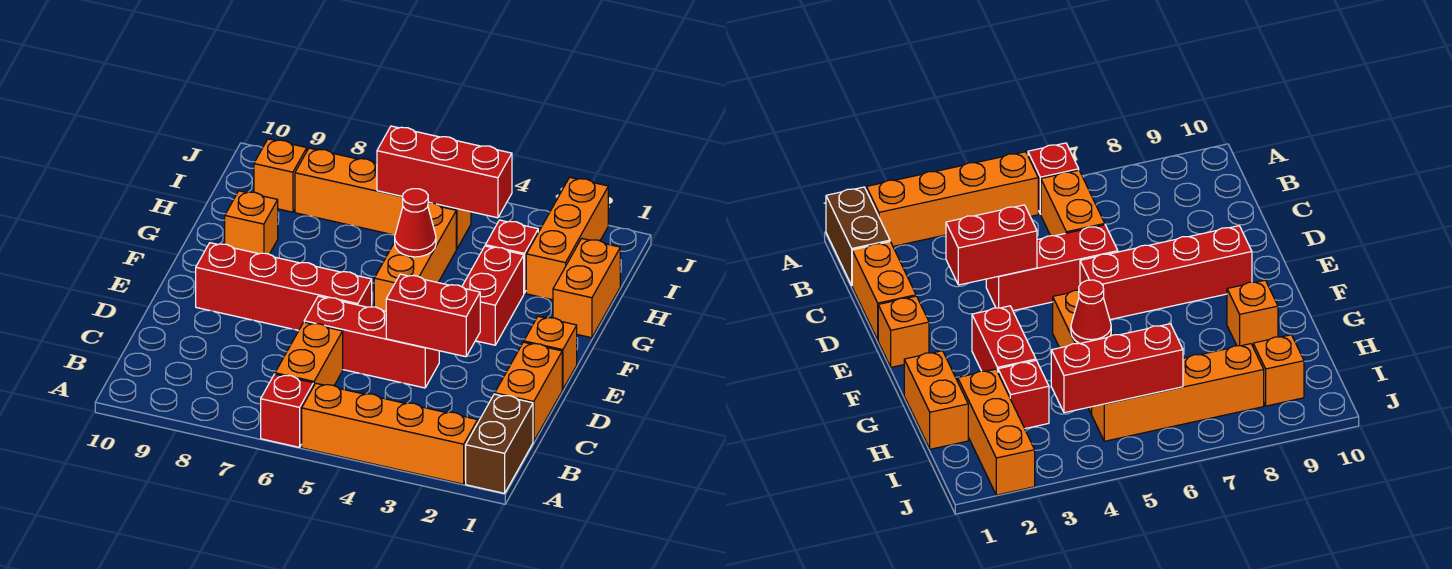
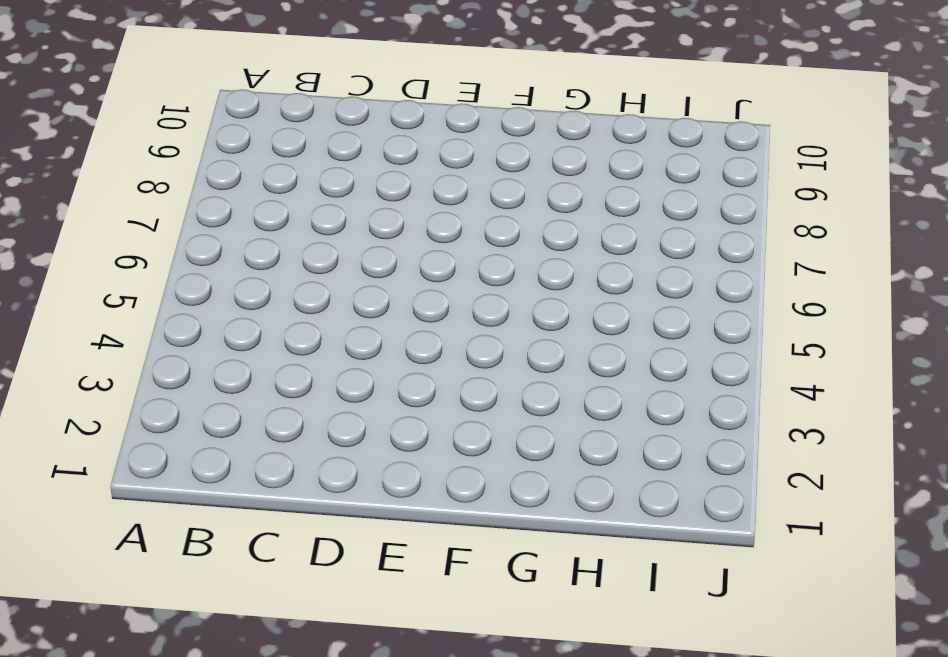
none -> brown brick A1:B1 level 1
none -> orange brick A2:A5 level 1
none -> red brick A6 level 1

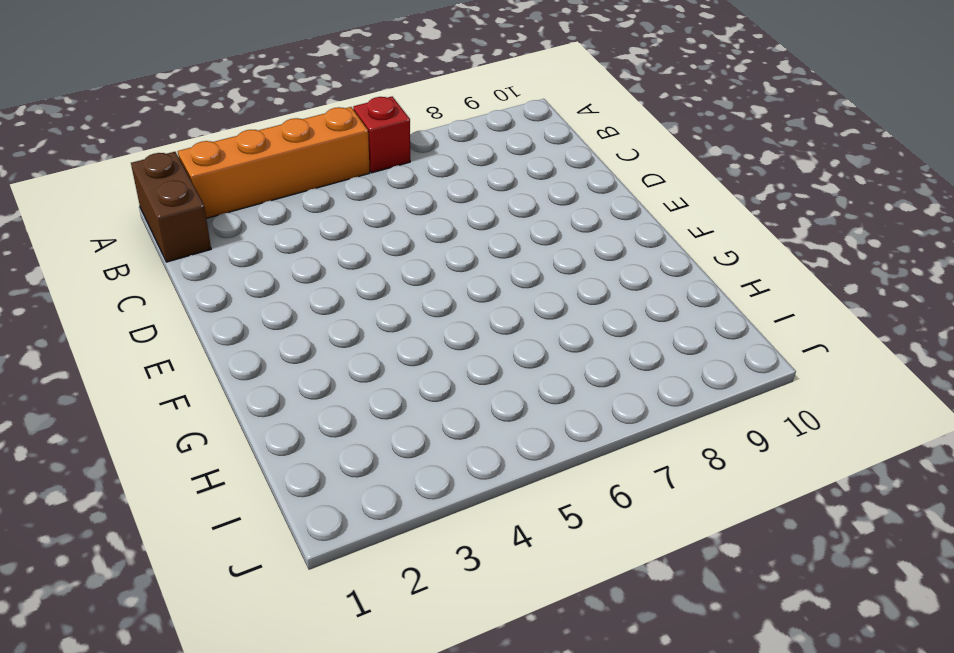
none -> orange brick B6:C6 level 1
none -> orange brick C1:D1 level 1
none -> red brick D4:D6 level 1

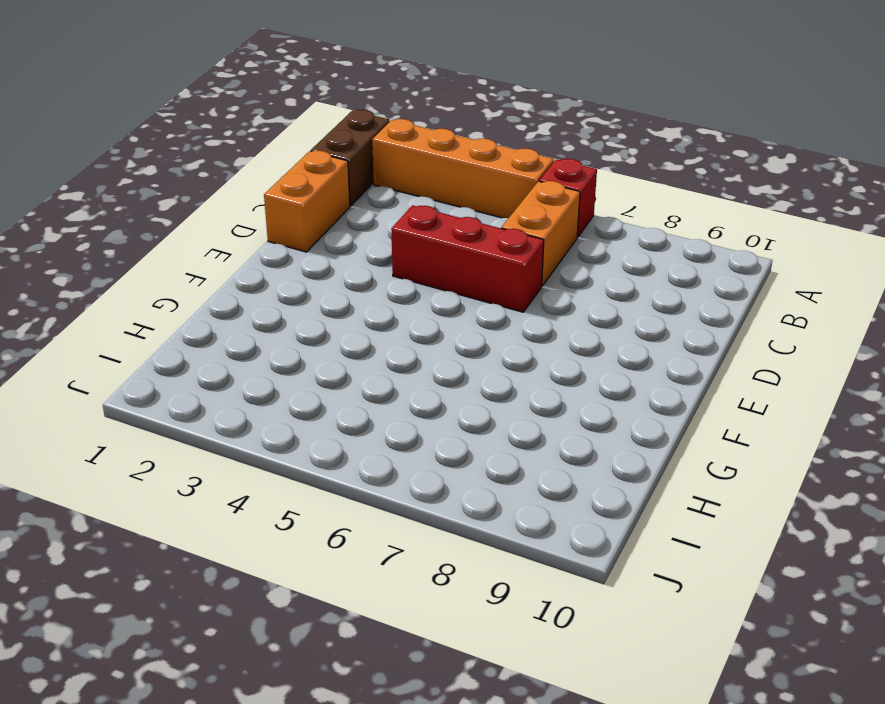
none -> orange brick E1 level 1
none -> red brick E6:E9 level 1
none -> red brick F3:G3 level 1

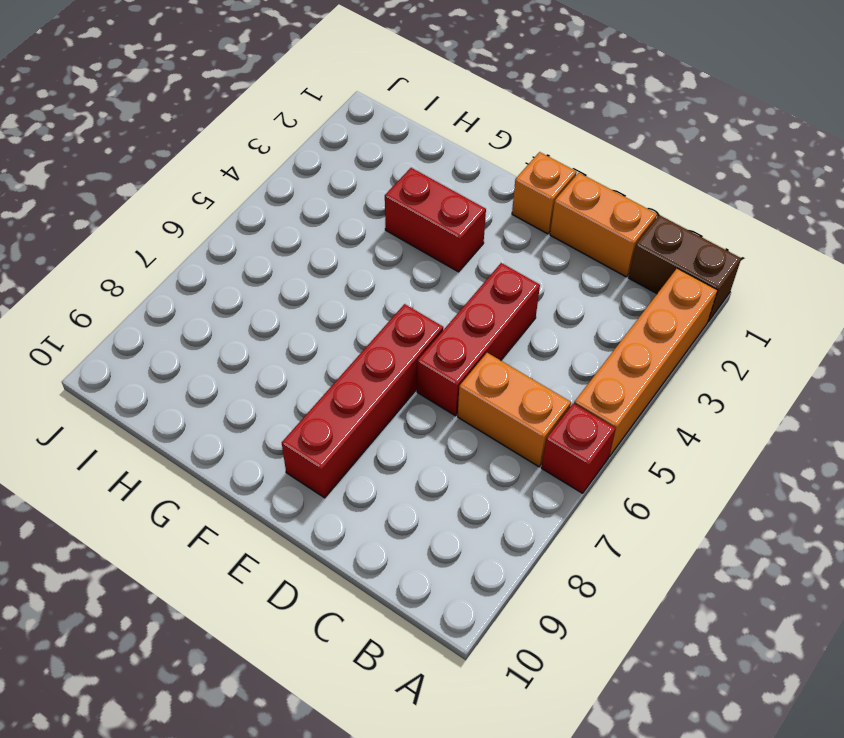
none -> orange brick F5:H5 level 1
none -> orange brick G1:H1 level 1
none -> orange brick G9 level 1

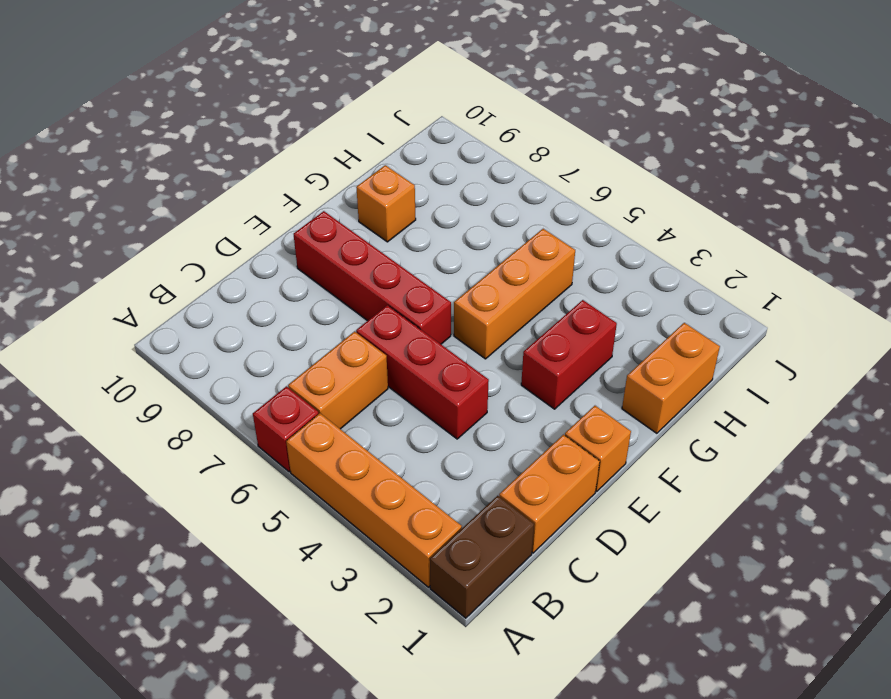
none -> orange brick H2:J2 level 1
none -> red brick H3 level 1
none -> orange brick I5:I8 level 1

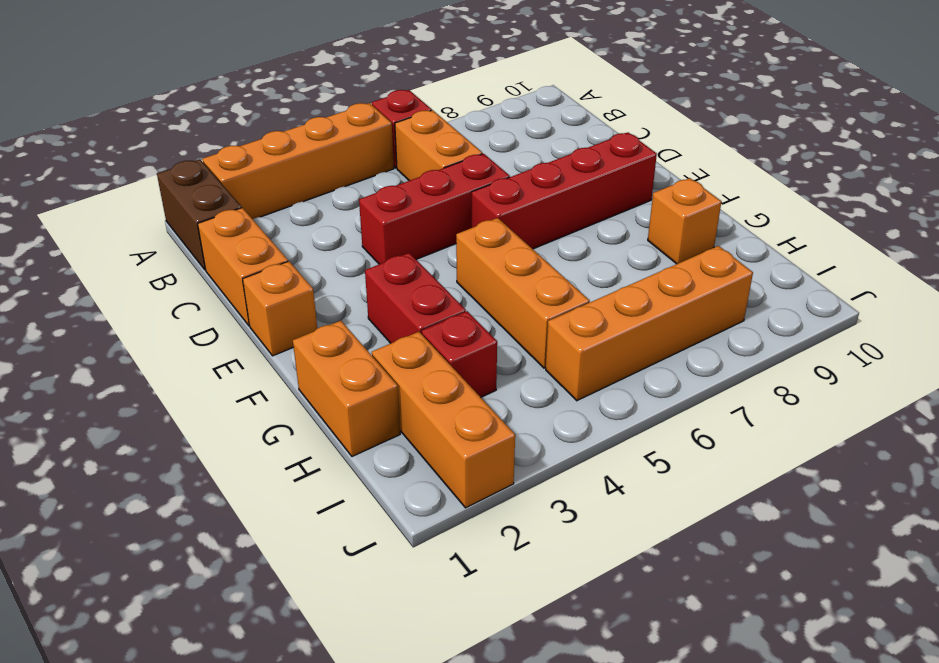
none -> orange brick I9 level 1
none -> red brick D3:D4 level 2
none -> red cone G5 level 2

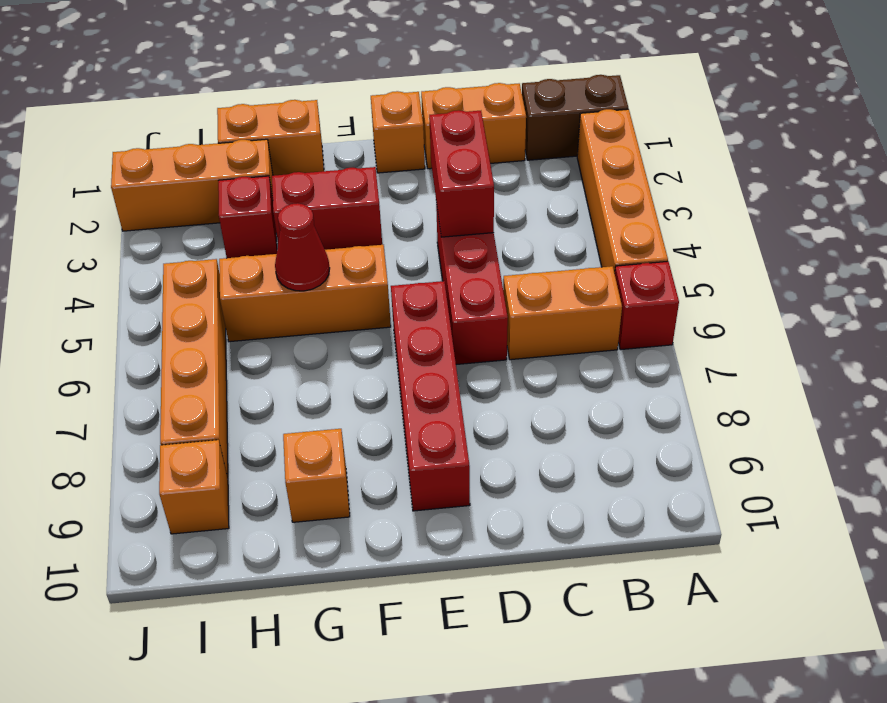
none -> red brick I4:I6 level 2

